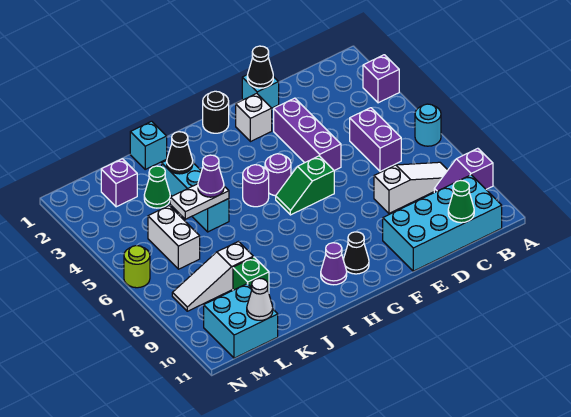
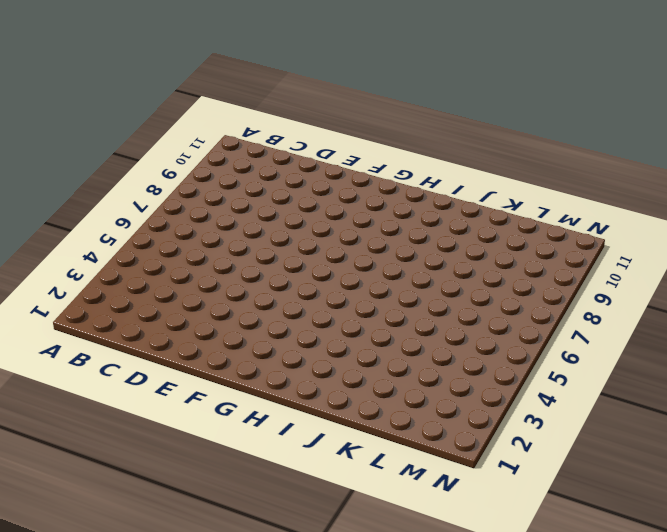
none -> purple brick A3 level 1
none -> cyan round brick A6 level 1
none -> purple slope A9:B9 level 1 top A
none -> white slope B8:D8 level 1 top D

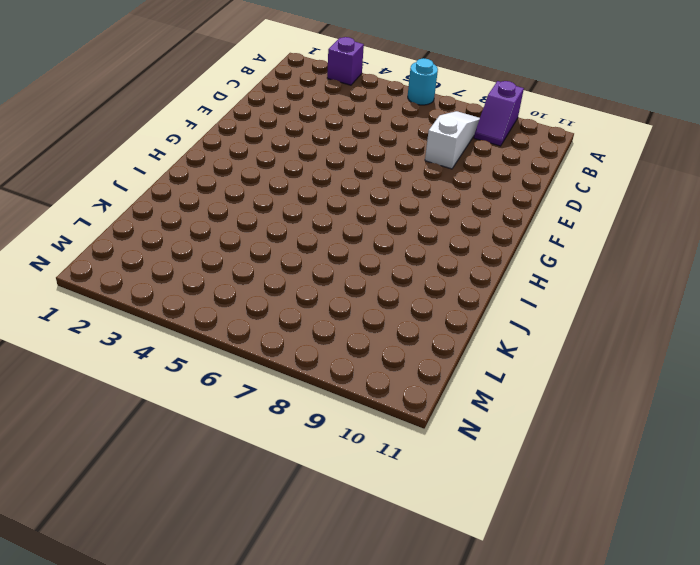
none -> cyan brick B10:E11 level 1
none -> purple brick C5:C6 level 1
none -> cyan brick E1 level 1
none -> purple brick E3:E5 level 1

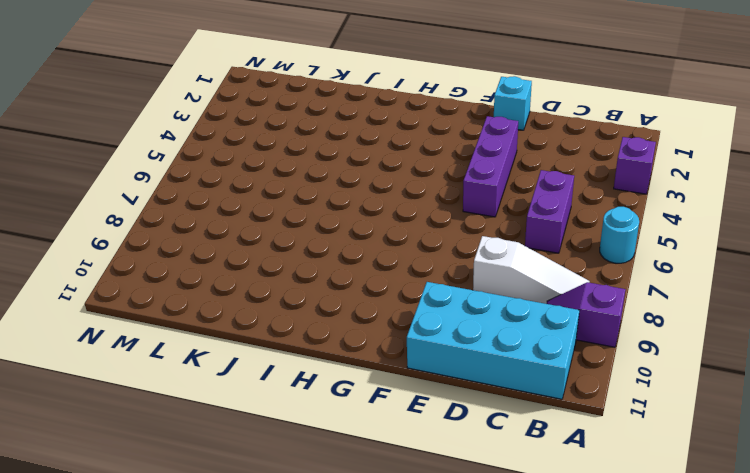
none -> white brick F2 level 1
none -> green slope F6:G6 level 1 top F
none -> black round brick G1 level 1
none -> purple round brick G5 level 1

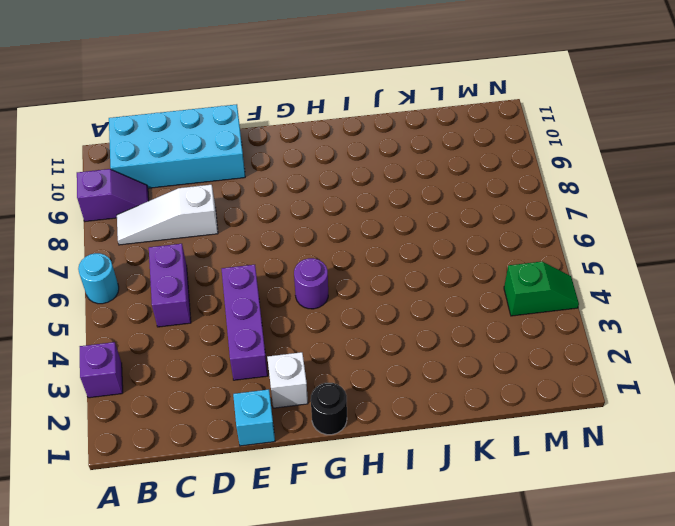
green slope M4:N4 level 1 top M -> green slope F6:G6 level 1 top F
none -> black cone G10 level 1
none -> purple round brick H5 level 1
none -> purple cone H10 level 1
none -> cyan brick J1 level 1

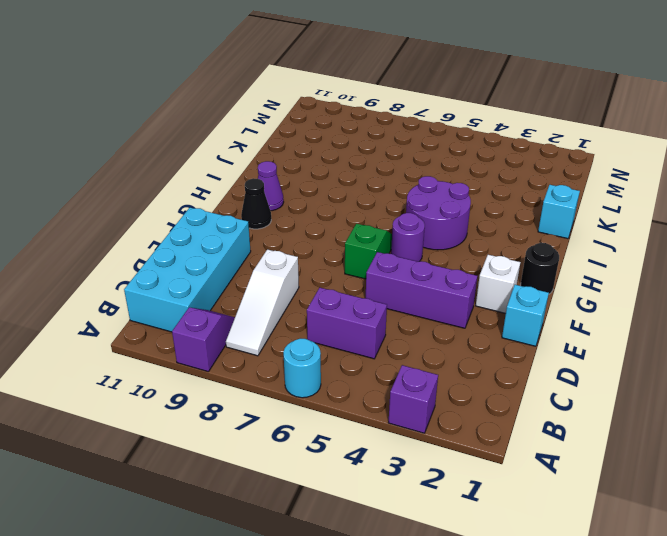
purple round brick H4:I5 level 1 -> purple round brick H5 level 1
none -> cyan brick J3:J5 level 1
none -> green cone K3 level 1
none -> white slope K8:M8 level 1 top K
none -> green brick K9 level 1

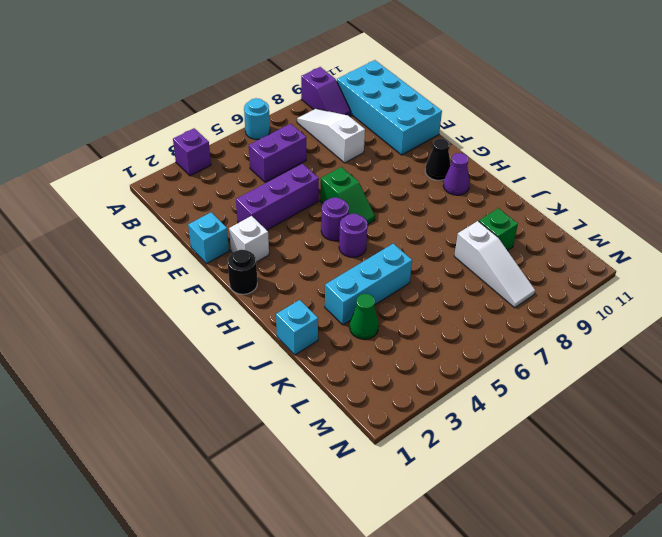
none -> purple brick L2 level 1
none -> white brick L5:L6 level 1
none -> cyan brick L10:M11 level 1
none -> lime round brick N6 level 1

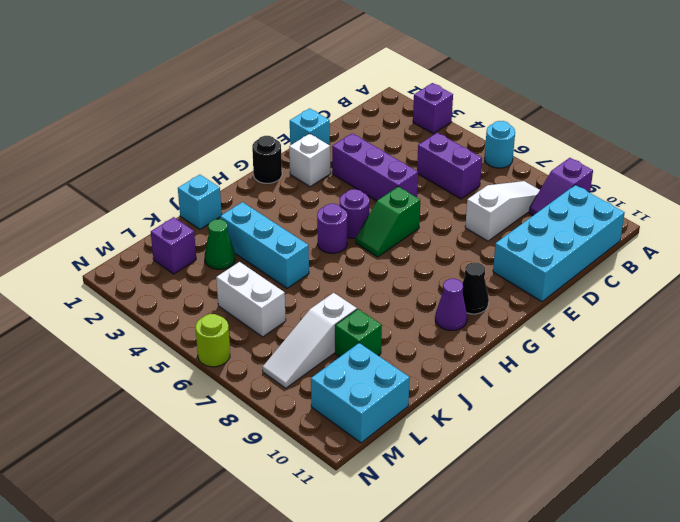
none -> green cone C11 level 2
none -> black cone E1 level 2
none -> black cone J3 level 2
none -> white plate J5:K5 level 2

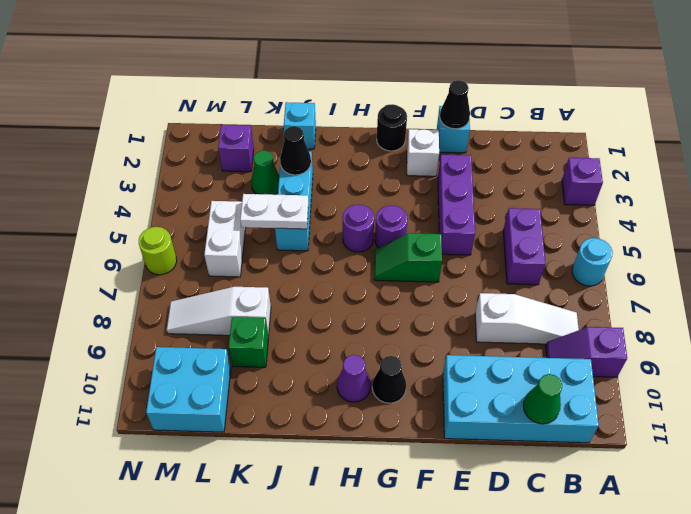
none -> white cone L11 level 2
none -> purple cone J5 level 3

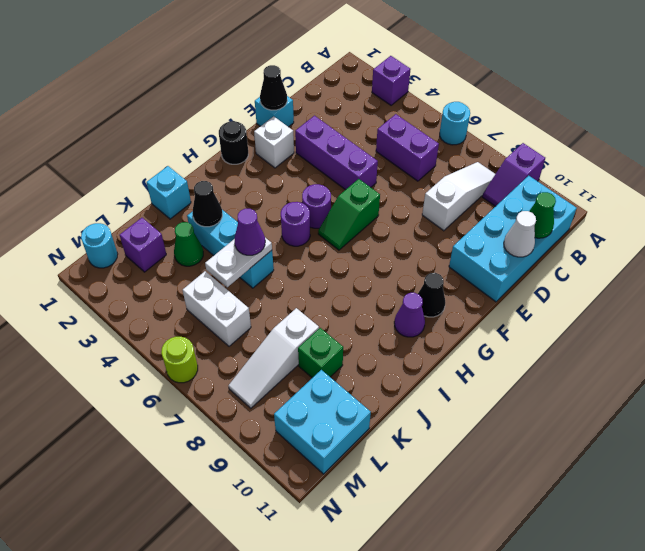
white cone D11 level 2 -> white cone L11 level 2
cyan round brick M1 level 1 -> none

